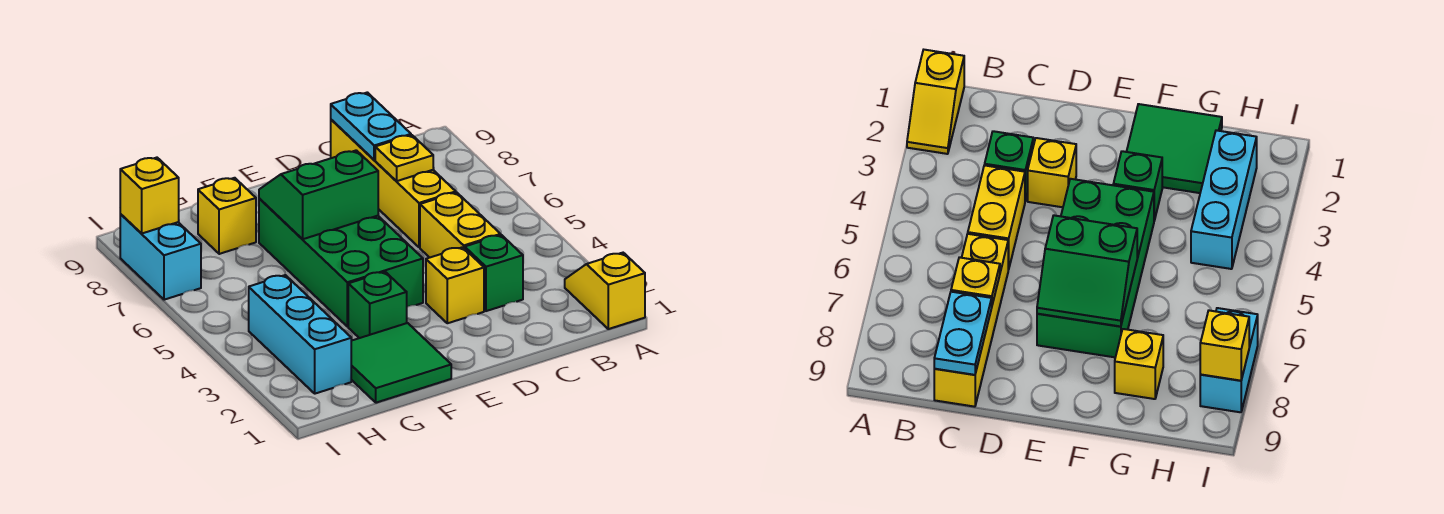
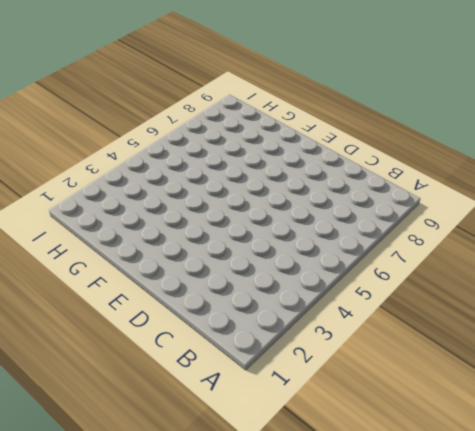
none -> yellow slope A1:A2 level 1 top 1
none -> green brick C3 level 1
none -> yellow brick C4:C5 level 1

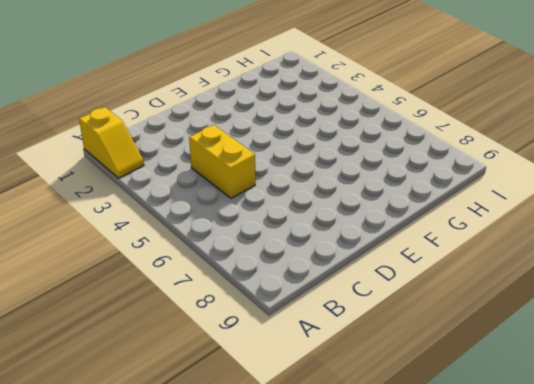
none -> green brick C3 level 1
none -> yellow brick C6:C9 level 1
none -> yellow brick D3 level 1

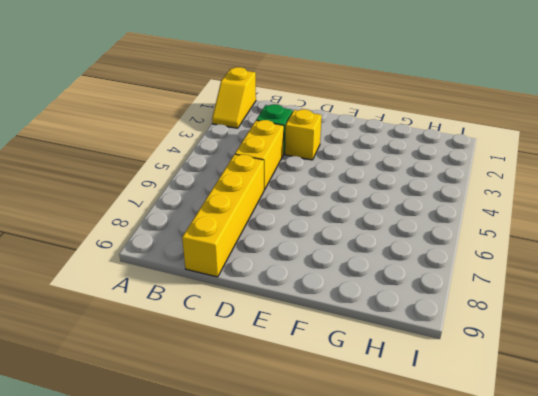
none -> green brick E4:F7 level 1
none -> green tile F1:G2 level 1
none -> green brick F3 level 1

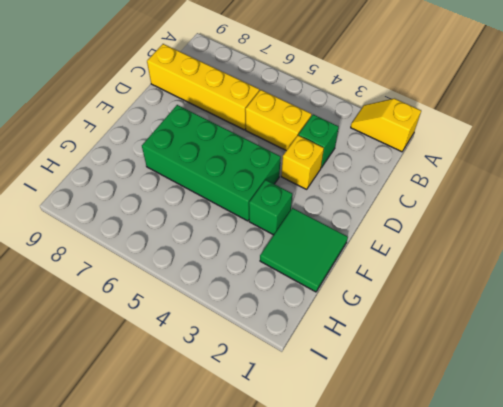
none -> yellow brick G8 level 1
none -> cyan brick H2:H4 level 1
none -> cyan brick I7:I8 level 1

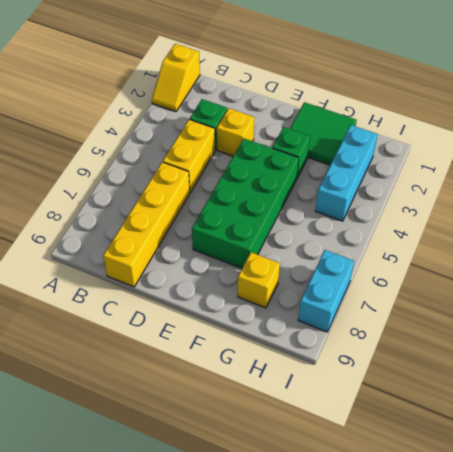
none -> yellow plate C7 level 2
none -> cyan plate C8:C9 level 2
none -> green slope E6:F7 level 2 top 6

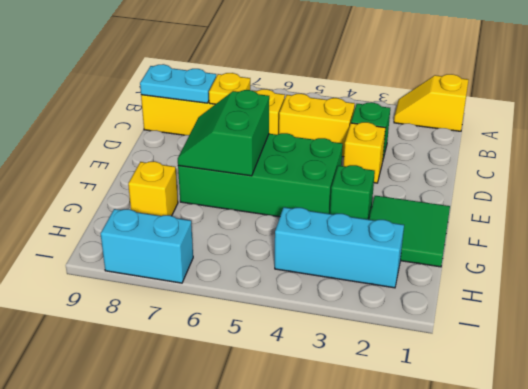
none -> yellow brick I8 level 2

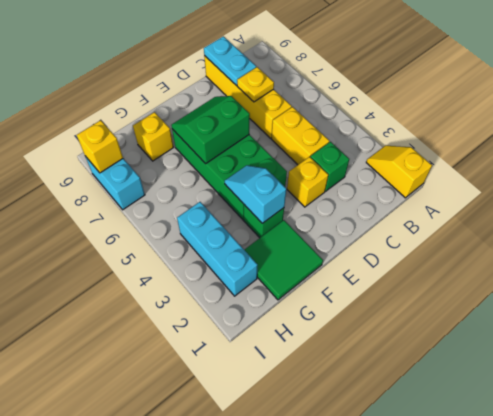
cyan slope F3:F4 level 2 top 3 -> none

